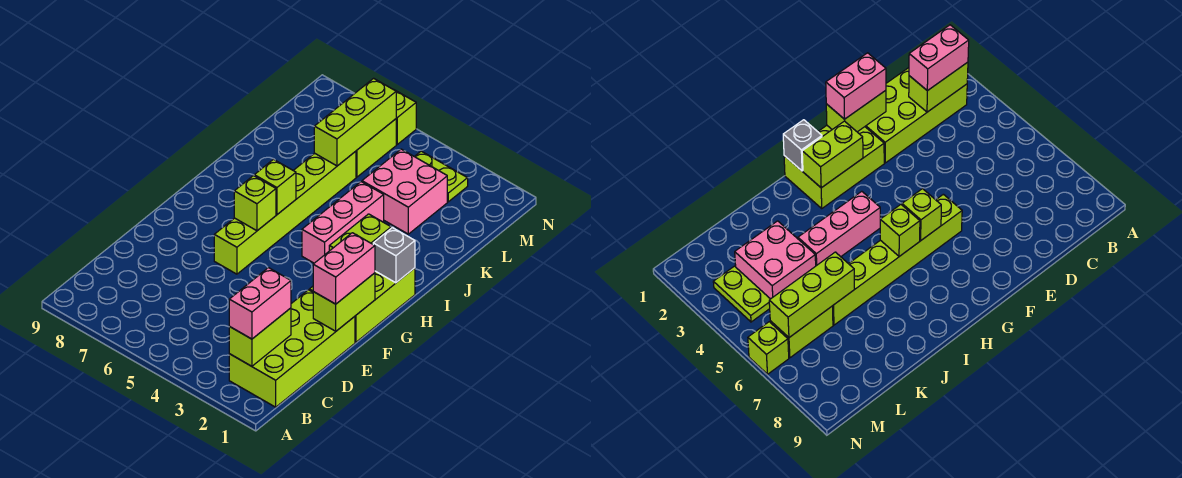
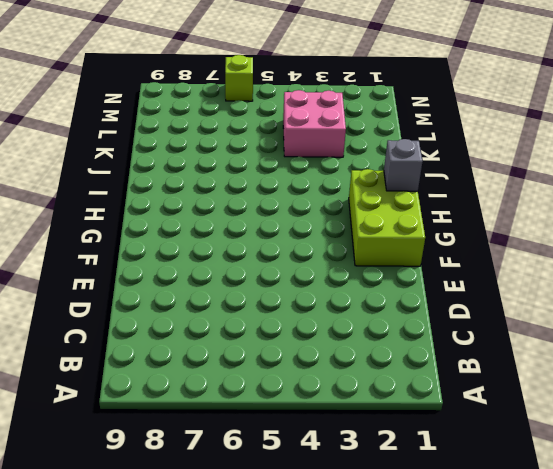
none -> lime brick B1:E2 level 1
none -> lime brick F6:K6 level 1
none -> pink brick H4:J4 level 1

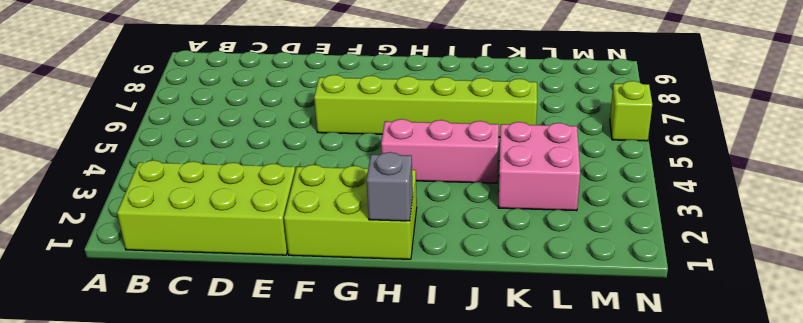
none -> lime brick L6:M6 level 1
none -> lime plate M3:M4 level 1
none -> lime brick B2:C2 level 2

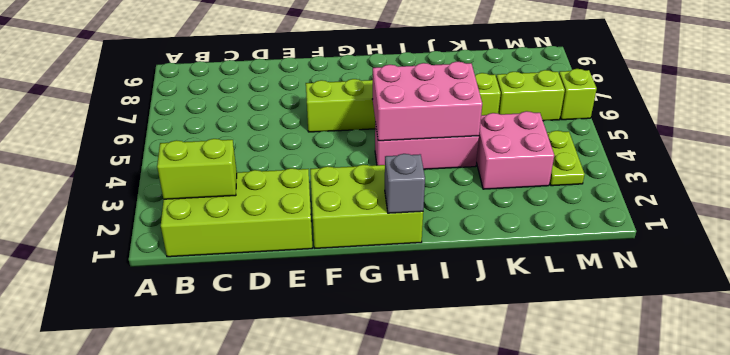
pink brick H4:J5 level 2 -> none
none -> lime brick E1:F1 level 2
none -> lime brick G2:H2 level 2
none -> lime brick G6 level 2

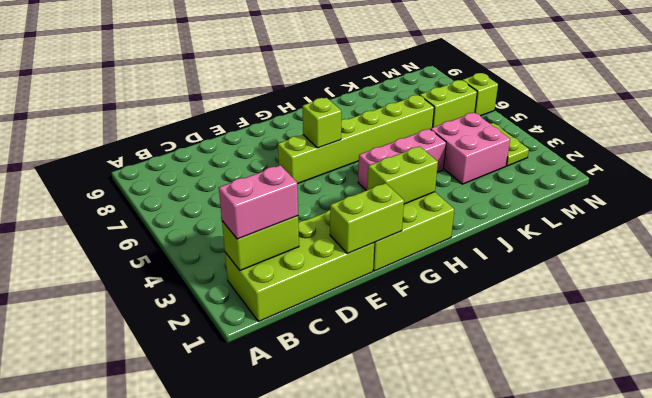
none -> grey brick H1 level 2
none -> lime brick H6 level 2
none -> lime brick K6:M6 level 2

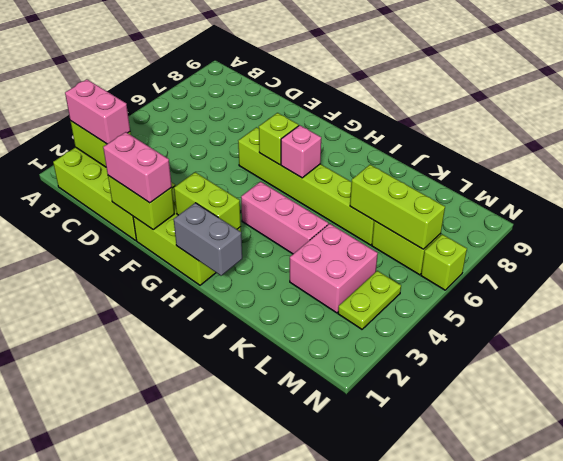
grey brick H1:I1 level 2 -> grey brick H1 level 2
pink brick H6 level 2 -> lime brick H6 level 2

